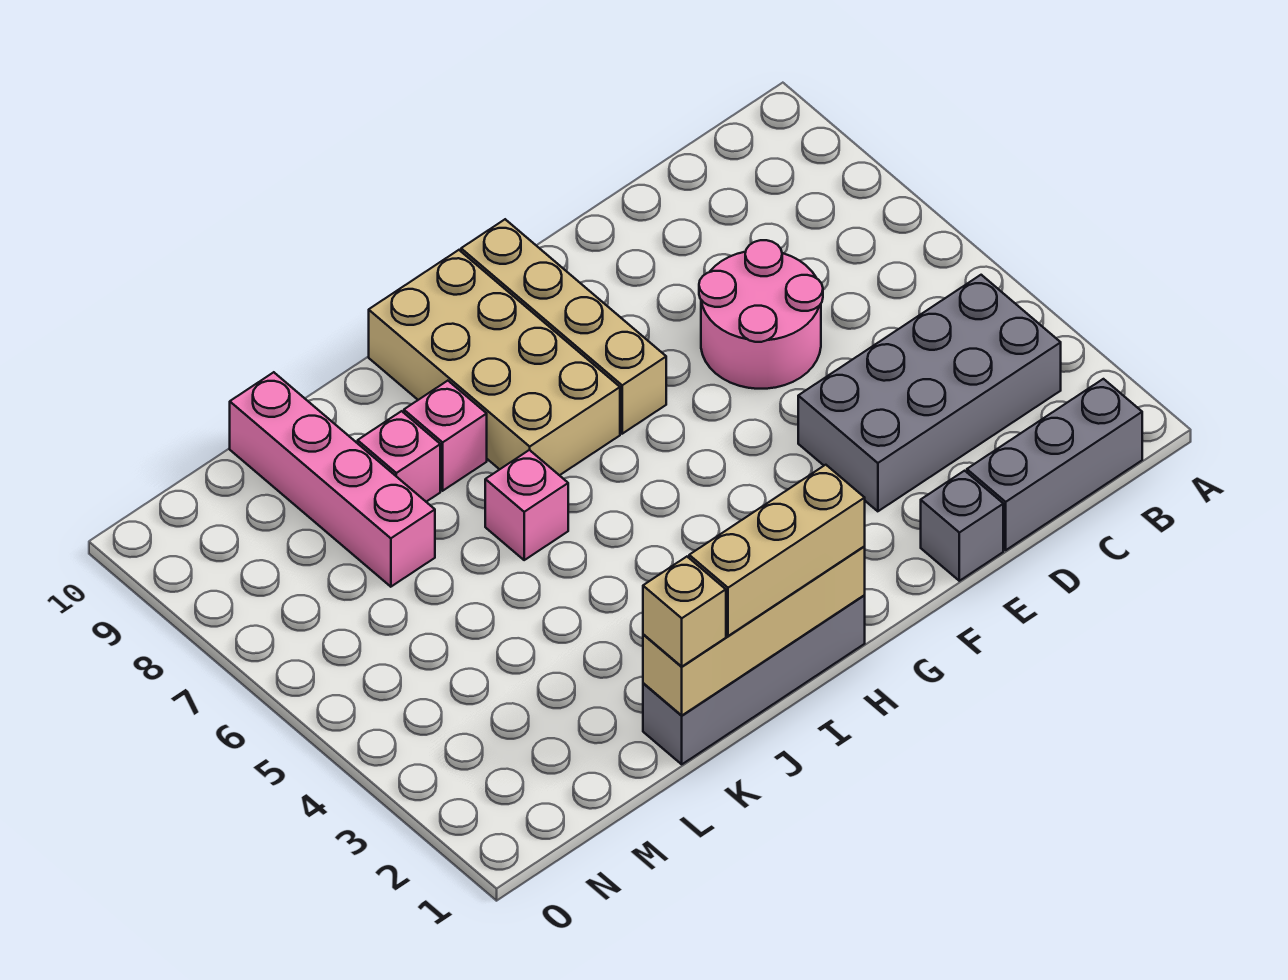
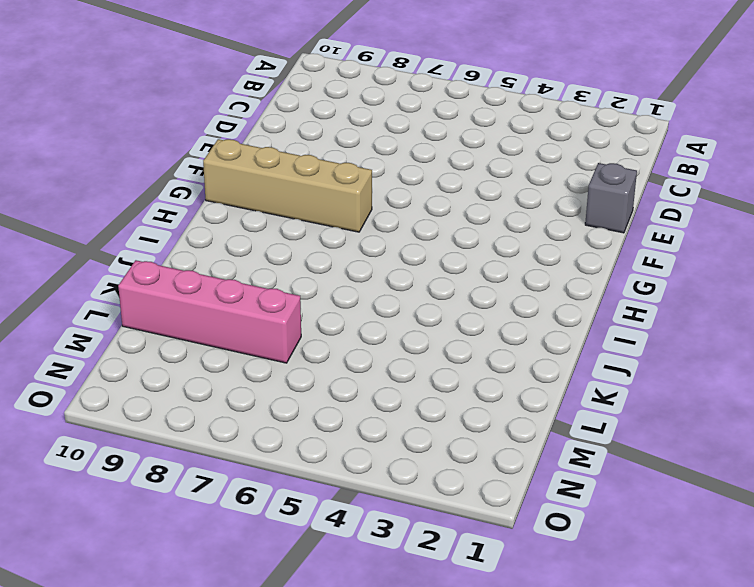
none -> grey brick B1:D1 level 1
none -> grey brick B3:E4 level 1
none -> pink round brick D6:E7 level 1

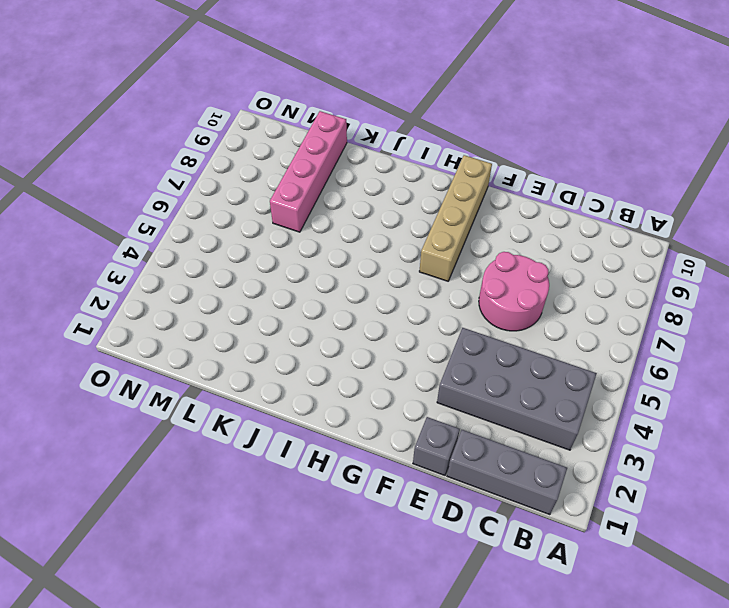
none -> grey brick H1:K1 level 1
none -> tan brick H7:I10 level 1
none -> pink brick J6 level 1

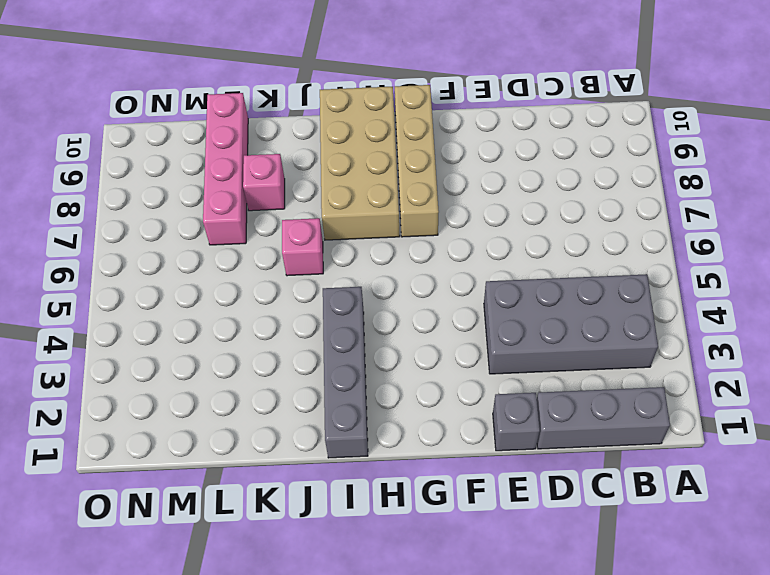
grey brick I1:I4 level 1 -> grey brick H1:K1 level 1
none -> pink round brick D6:E7 level 1
none -> pink brick J8 level 1
none -> tan brick H1:K1 level 2

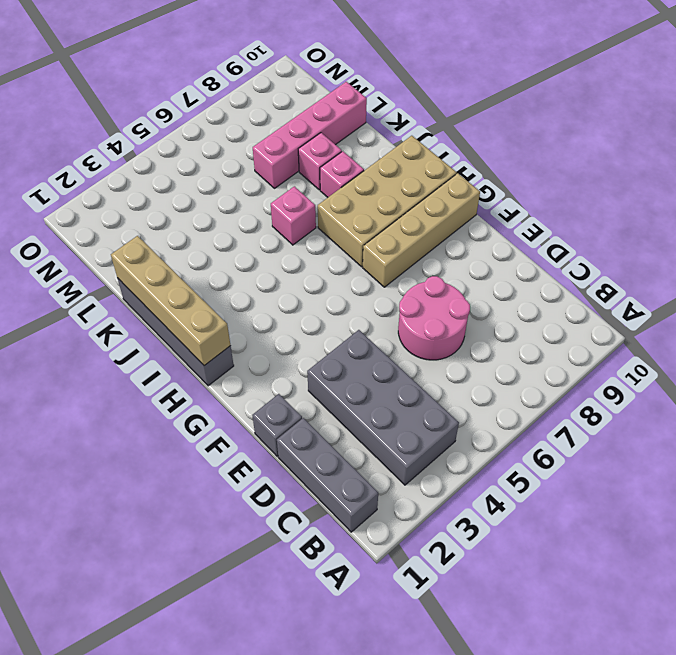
none -> tan brick H1:J1 level 3
none -> tan brick K1 level 3

